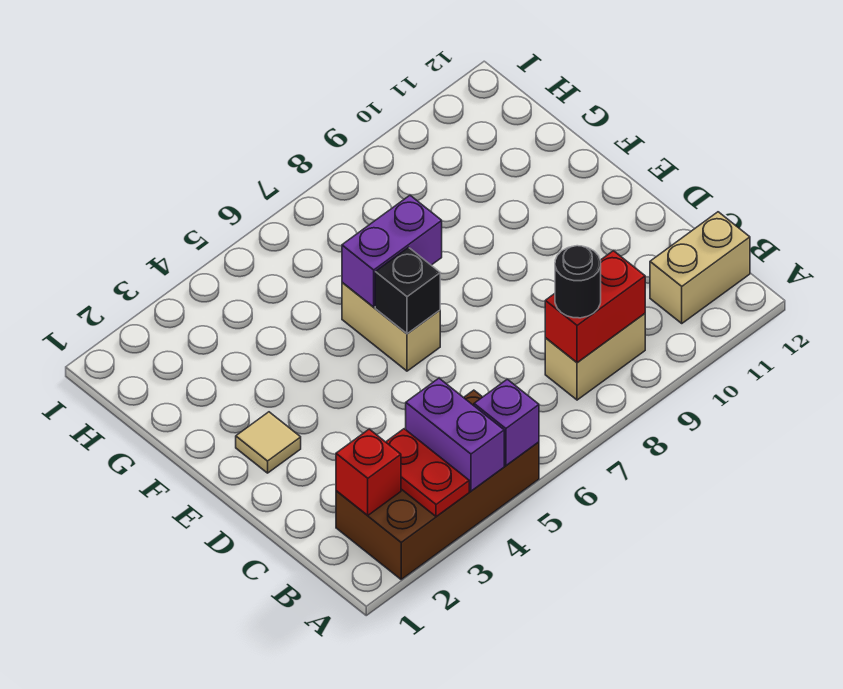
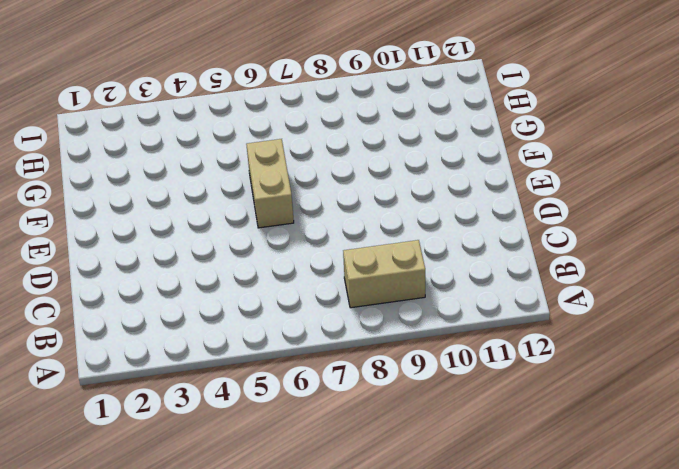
none -> brown brick A2:B5 level 1
none -> tan brick B11:B12 level 1
none -> tan tile E2 level 1

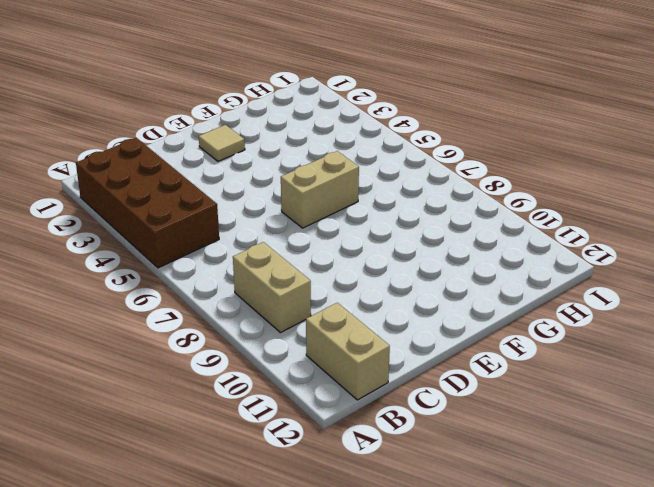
none -> red plate A3:B3 level 2
none -> purple brick A4:B4 level 2
none -> purple brick A5 level 2

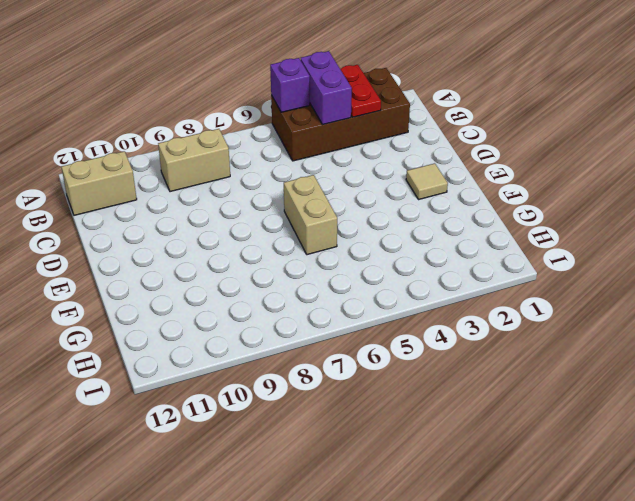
none -> red brick B2 level 2
none -> red brick B8:B9 level 2
none -> black brick E6 level 2

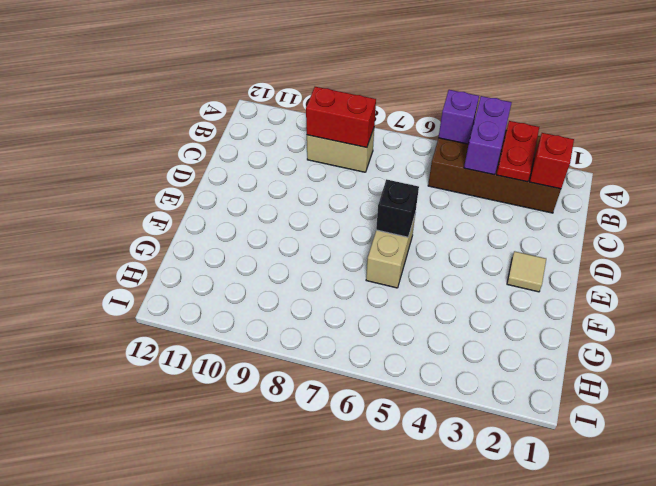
none -> tan brick B11:B12 level 1
none -> purple brick F6:F7 level 2
none -> black round brick B8 level 3

